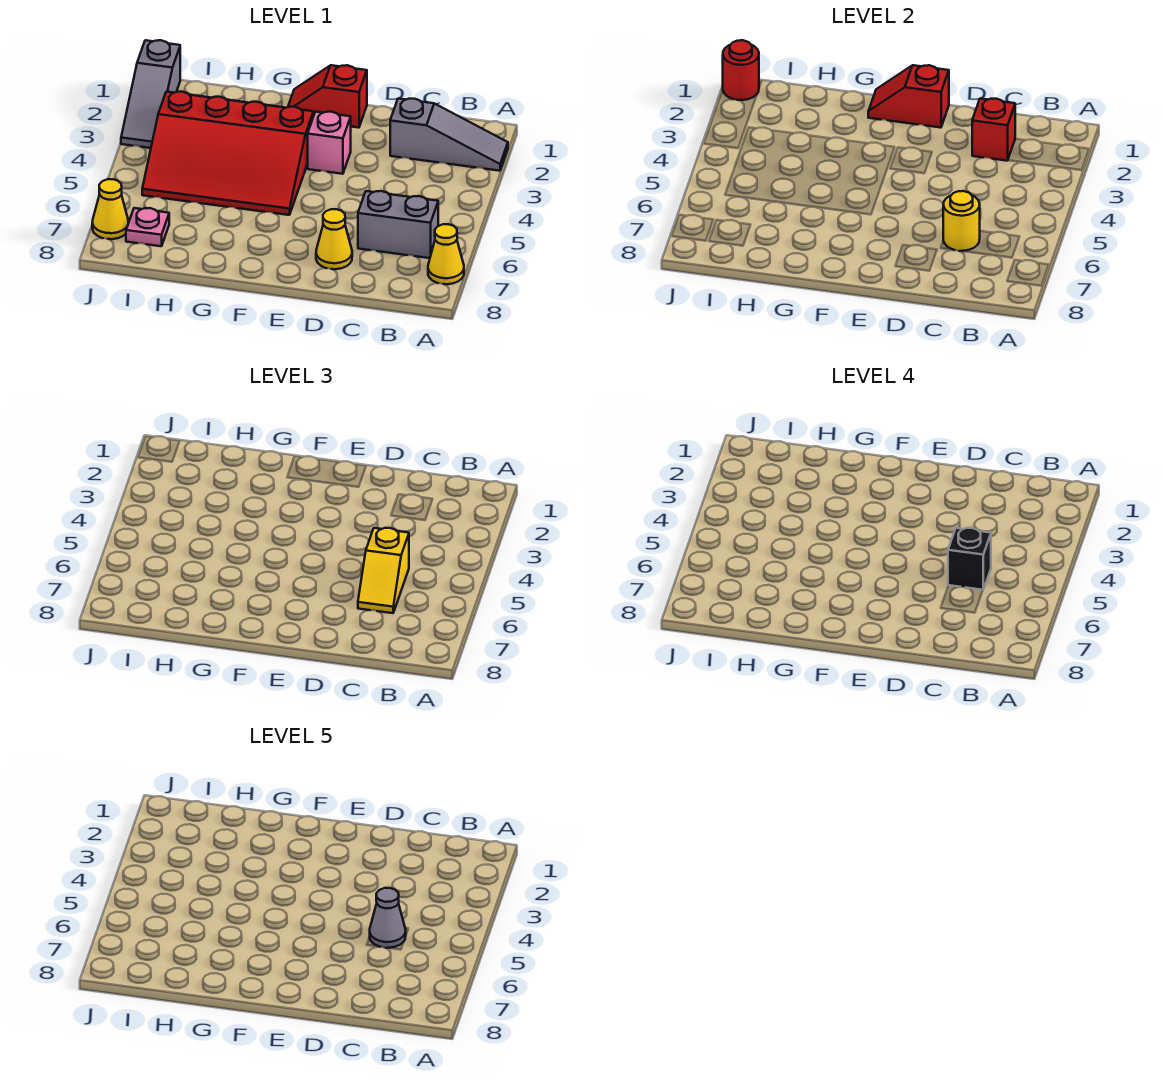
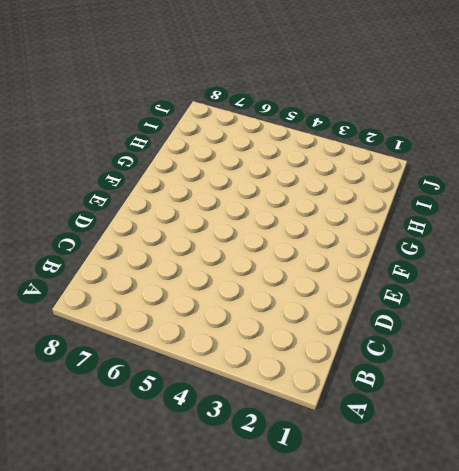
none -> grey slope A2:C2 level 1 top C
none -> yellow cone A7 level 1
none -> grey brick B6:C6 level 1

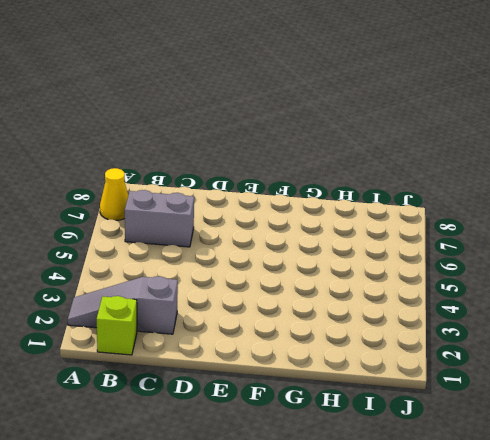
lime brick B1 level 1 -> none
none -> yellow cone D7 level 1
none -> red slope E1:F1 level 1 top E
none -> pink brick E3 level 1

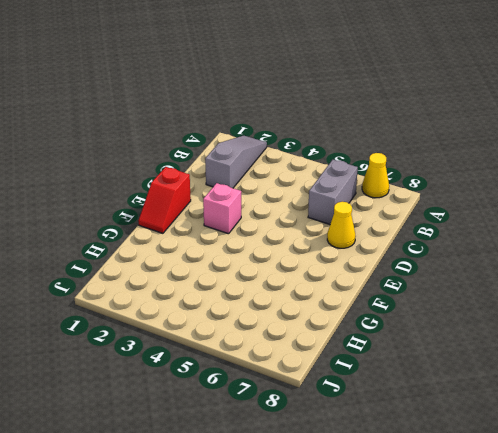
none -> red slope F3:I5 level 1 top 3
none -> pink plate I7 level 1
none -> grey slope J1:J3 level 1 top 1

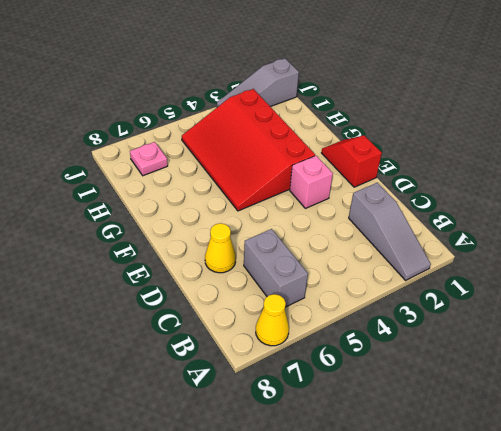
none -> yellow cone J7 level 1
none -> red brick C2 level 2
none -> yellow round brick C6 level 2

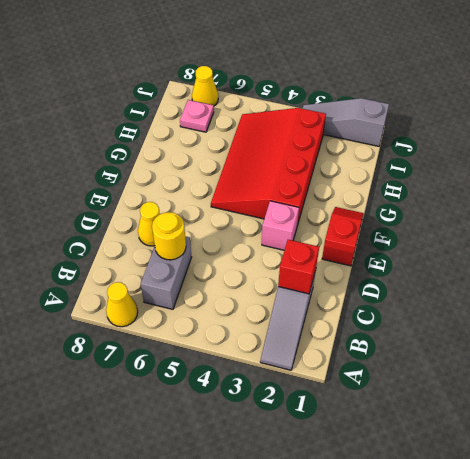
none -> red slope E1:F1 level 2 top E
none -> red round brick J1 level 2
none -> yellow slope C5:C6 level 3 top 5

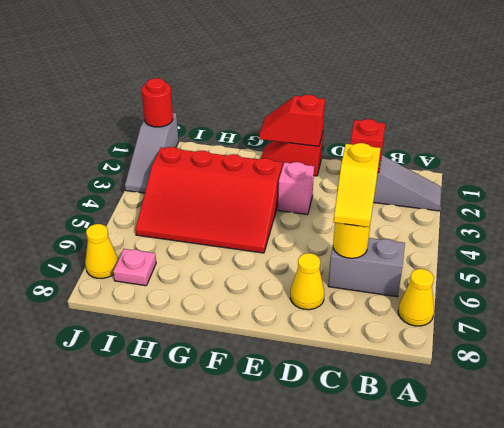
none -> black brick C5 level 4
none -> grey cone C5 level 5

